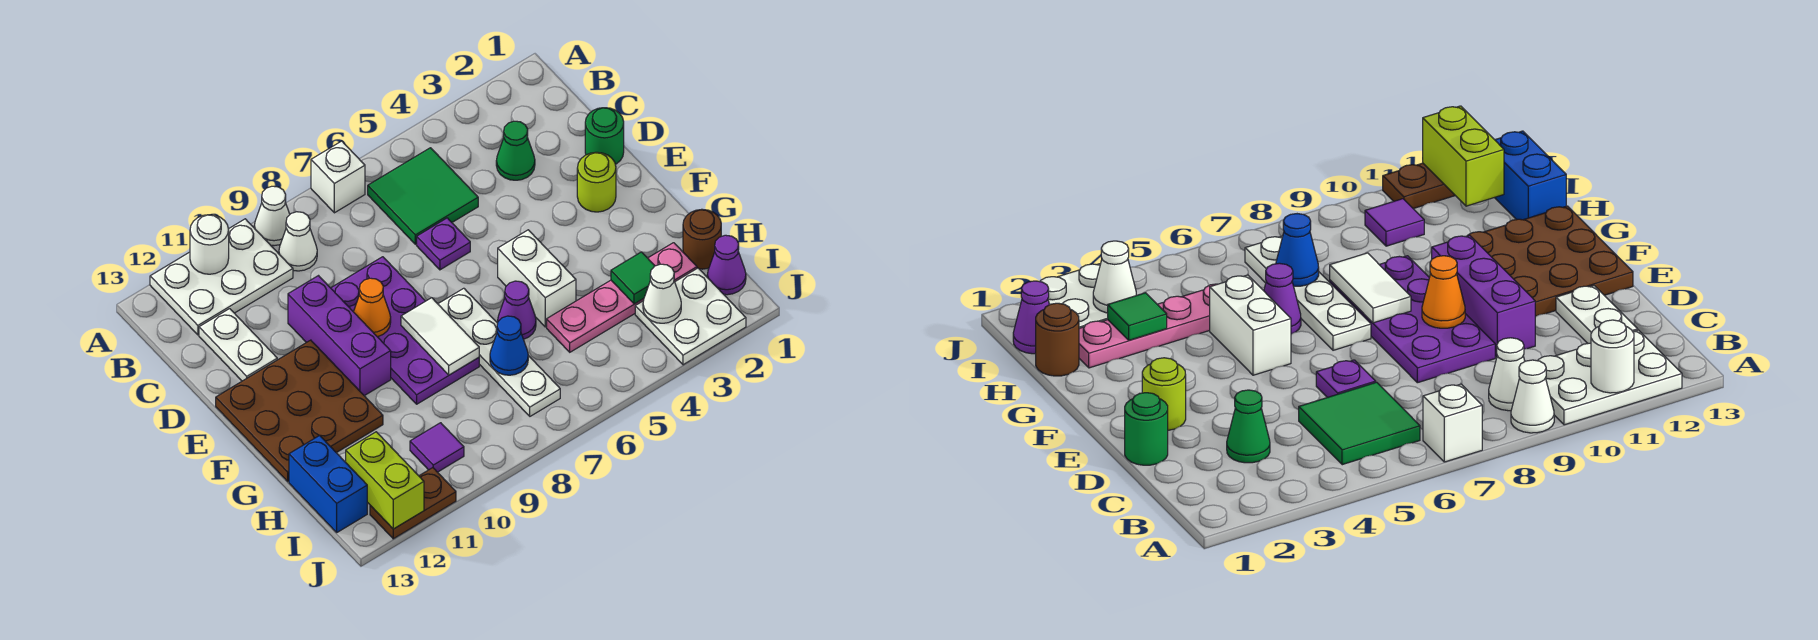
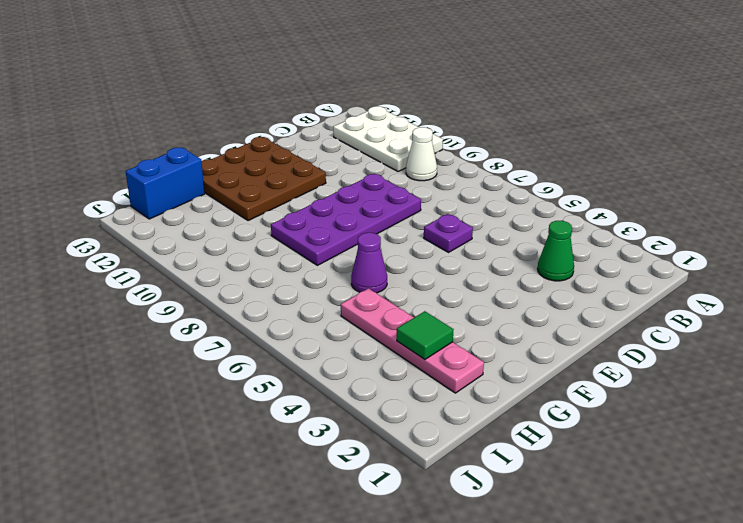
none -> white brick A7 level 1
none -> white cone A9 level 1
none -> green tile B5:C6 level 1
none -> white plate C12:D12 level 1

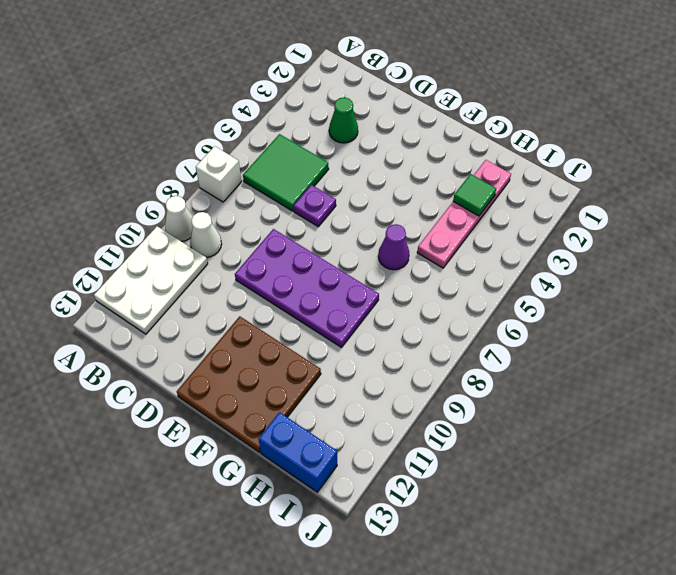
none -> white plate C12:D12 level 1
none -> green round brick D1 level 1
none -> purple brick D10:F10 level 1
none -> lime round brick E2 level 1

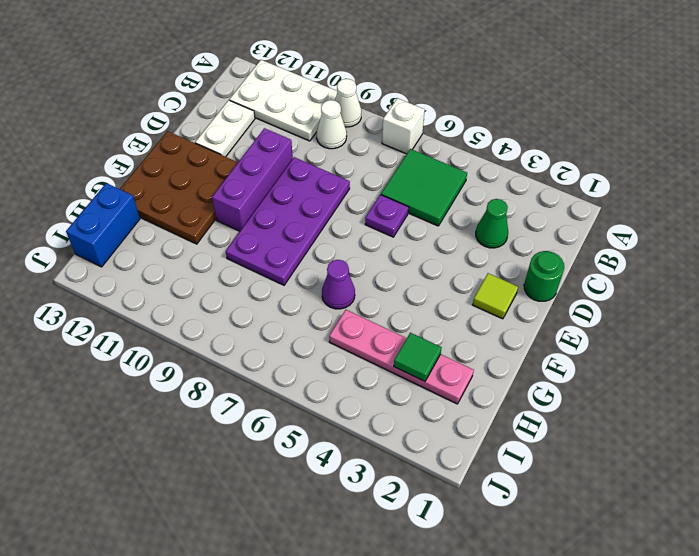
lime tile E2 level 1 -> lime round brick E2 level 1
none -> white brick F5:G5 level 1
none -> white plate F7:I7 level 1
none -> brown round brick H1 level 1
none -> purple cone I1 level 1

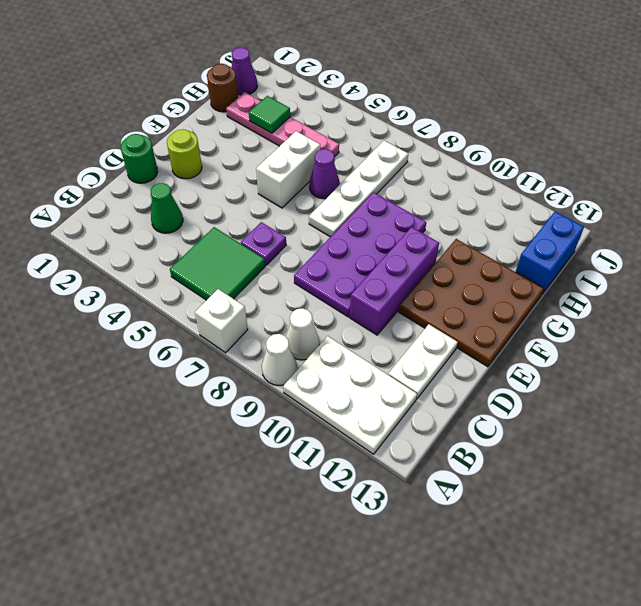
none -> white plate I2:J3 level 1
none -> purple tile I10 level 1
none -> brown plate J11:J12 level 1
none -> white round brick A11 level 2

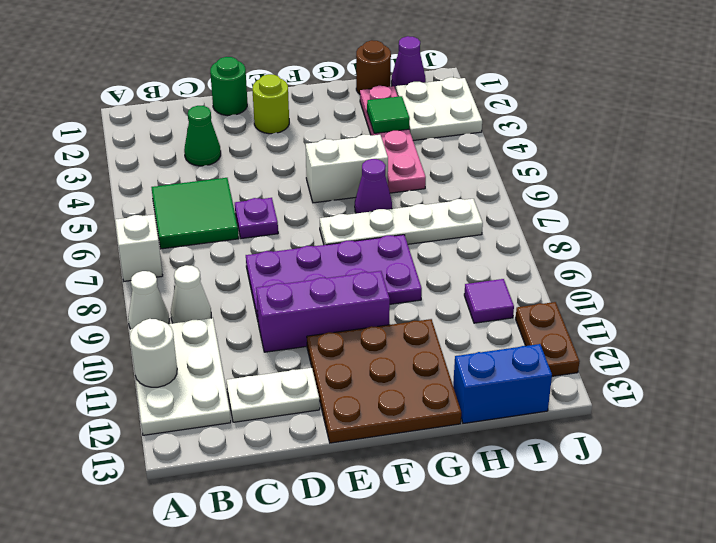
none -> orange cone E9 level 2
none -> white tile F8:G8 level 2
none -> blue cone H7 level 2
none -> white cone I3 level 2

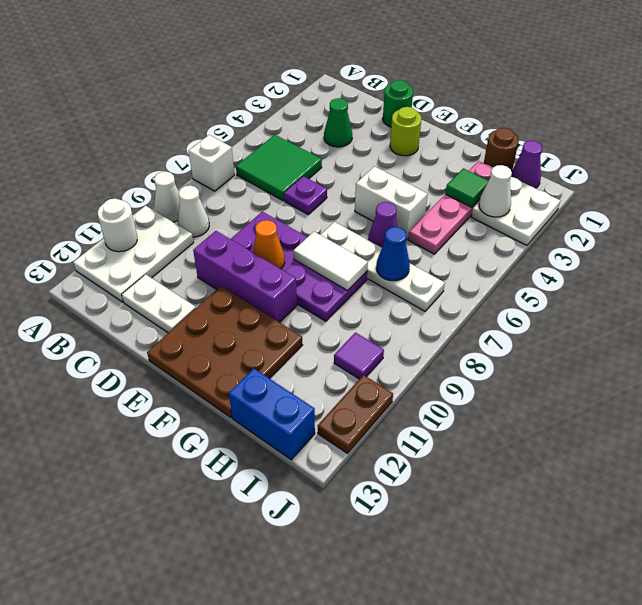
none -> lime brick I12:J12 level 2

